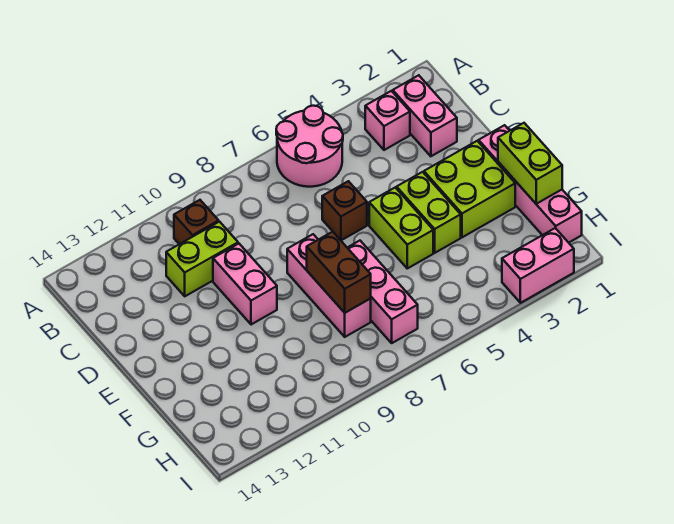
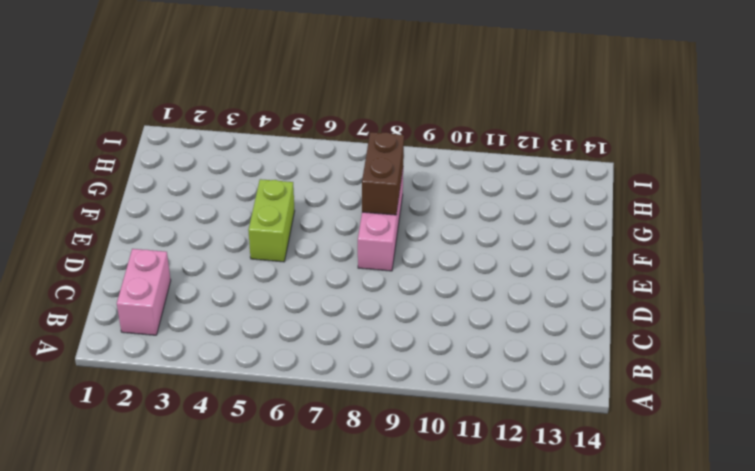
none -> pink round brick A5:B6 level 1
none -> pink brick B3 level 1
none -> brown brick B10 level 1

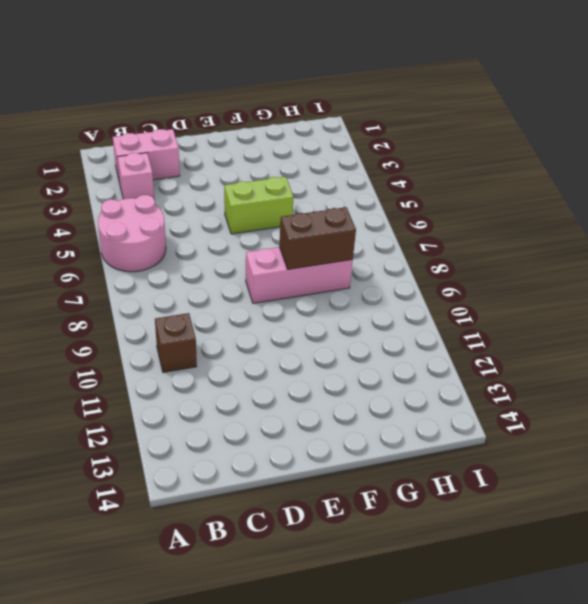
none -> lime brick C10:C11 level 1
none -> brown brick D6 level 1
none -> pink brick D10:E10 level 1

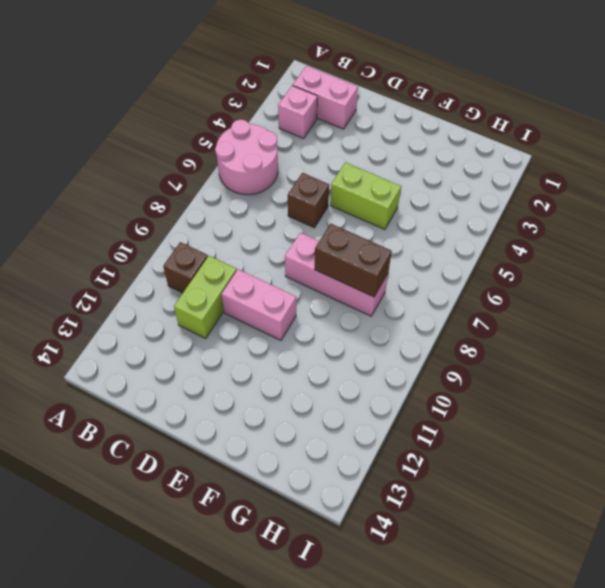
none -> pink brick E1:H1 level 1
none -> lime brick E2:F3 level 1
none -> lime brick E4:F4 level 1

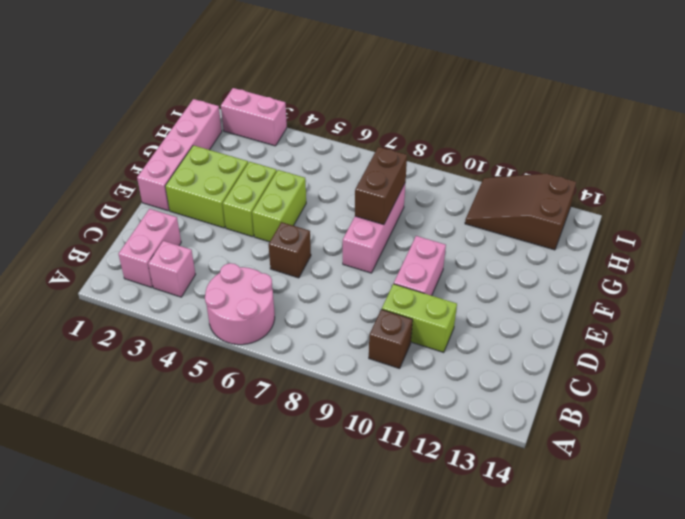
brown slope H11:I13 level 1 top 13 -> none
none -> pink brick F7:H7 level 1
none -> lime brick F1:G1 level 2

